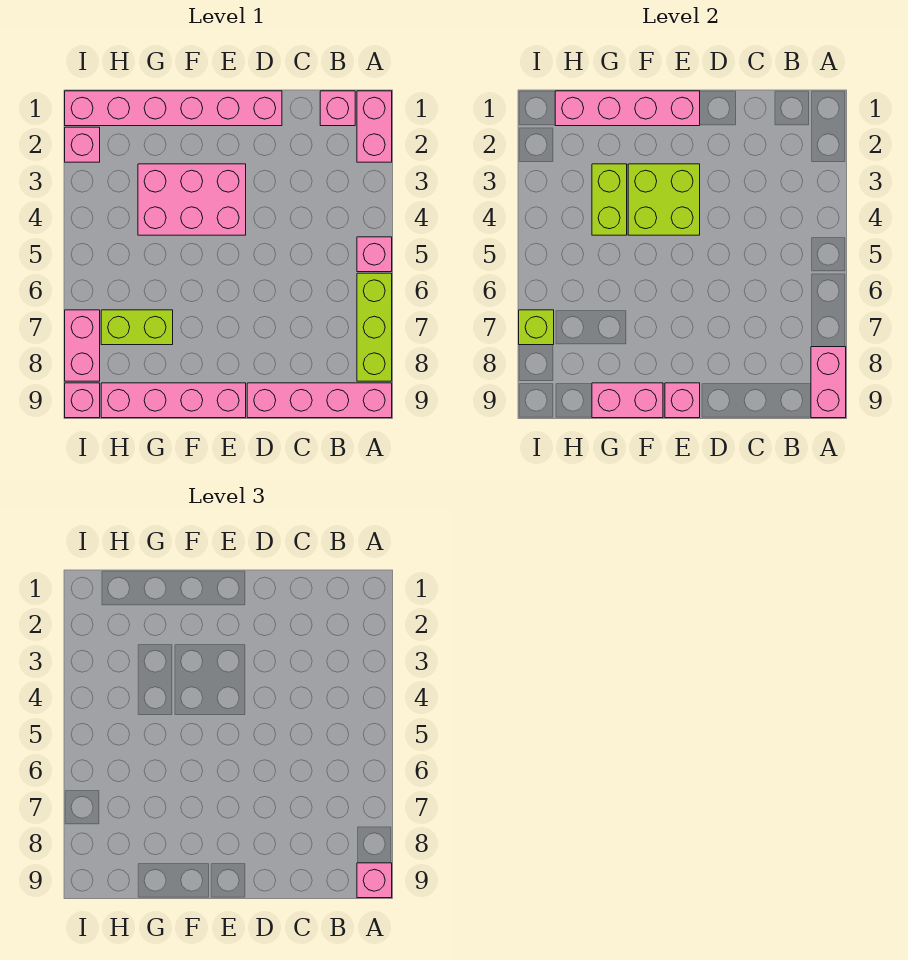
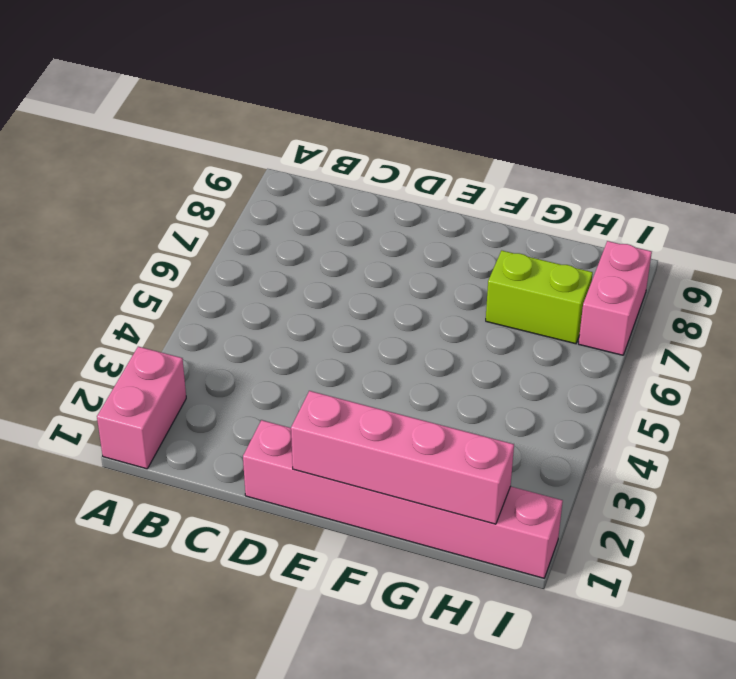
none -> pink brick A5 level 1
none -> lime brick A6:A8 level 1
none -> pink brick A9:D9 level 1

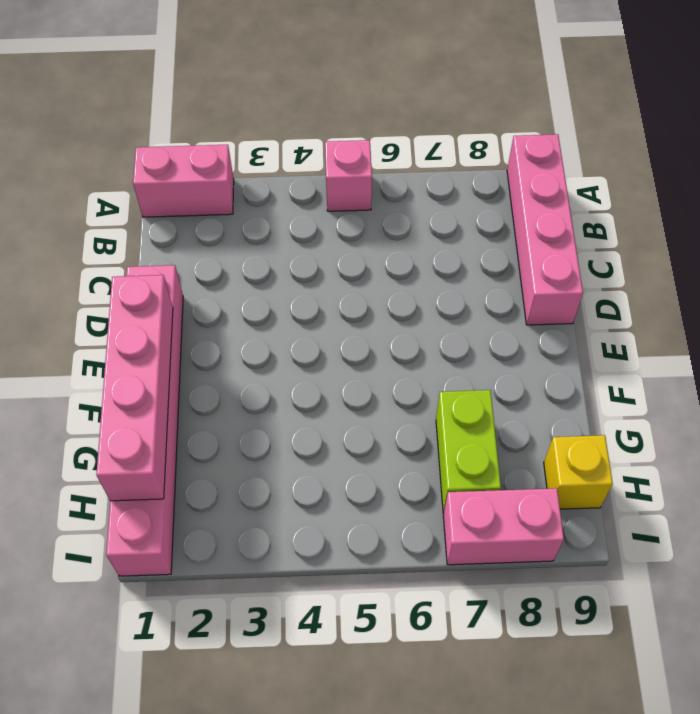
yellow brick H9 level 1 -> pink brick E9:H9 level 1
none -> lime brick A6:A8 level 1
none -> pink brick B1 level 1
none -> pink brick E3:G4 level 1

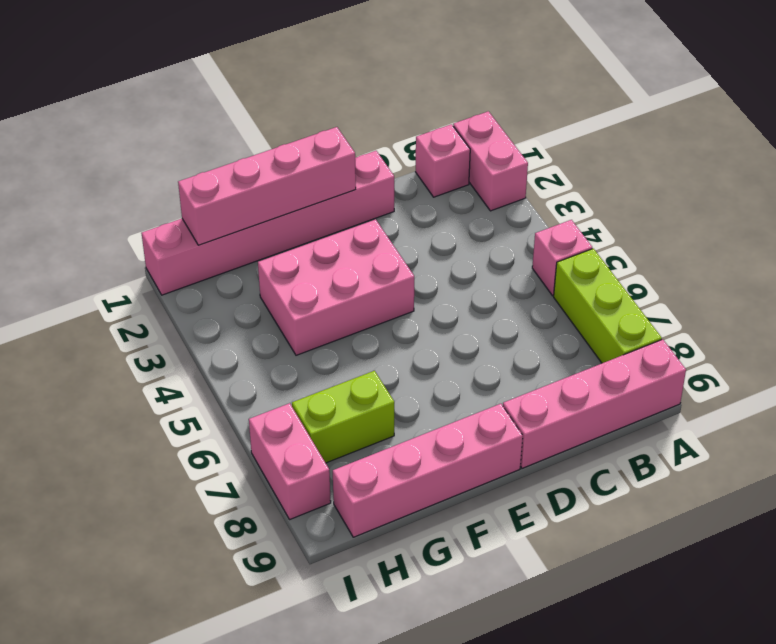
none -> pink brick I2 level 1
none -> pink brick I9 level 1
none -> pink brick A8:A9 level 2

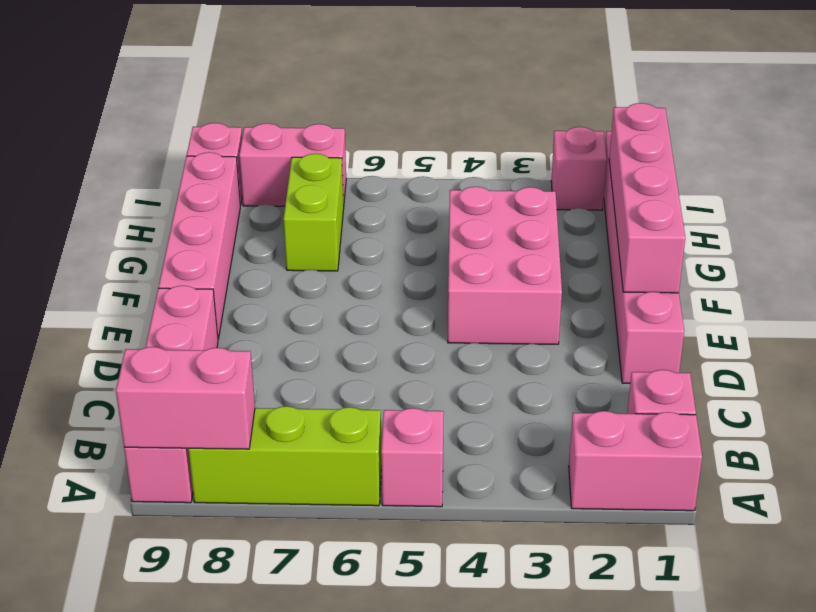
none -> lime brick E3:F4 level 2
none -> pink brick E9 level 2
none -> pink brick F9:G9 level 2

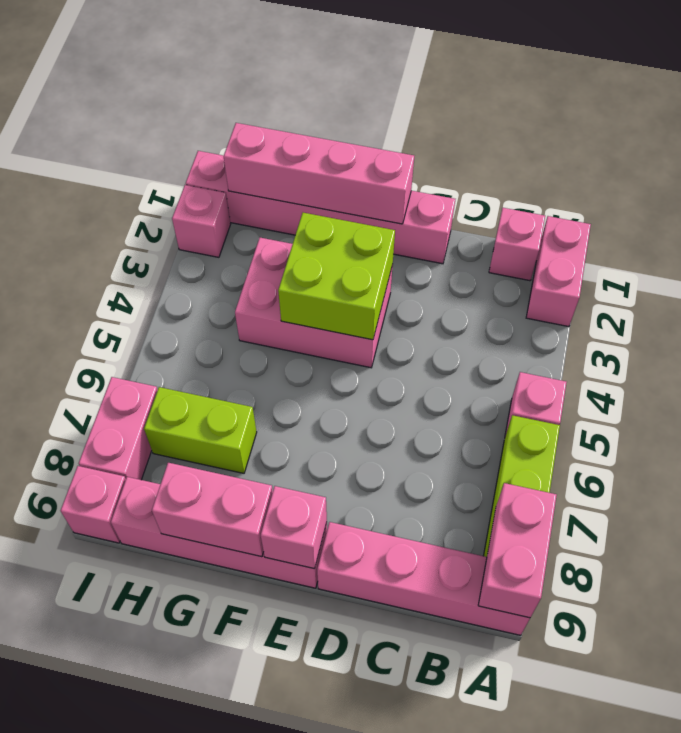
none -> lime brick G3:G4 level 2
none -> lime brick I7 level 2
none -> pink brick A9 level 3

